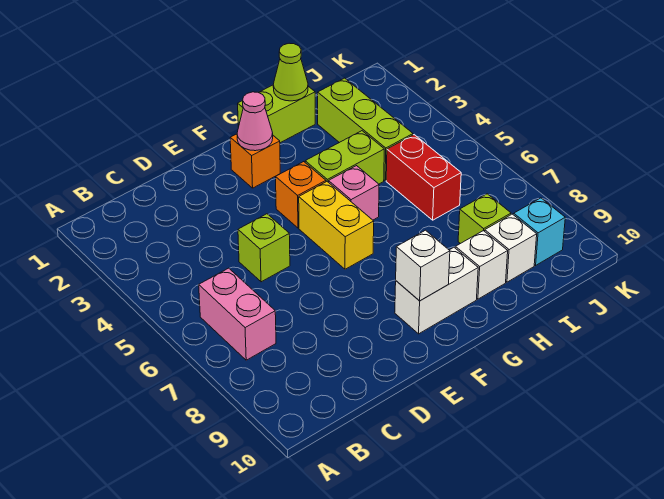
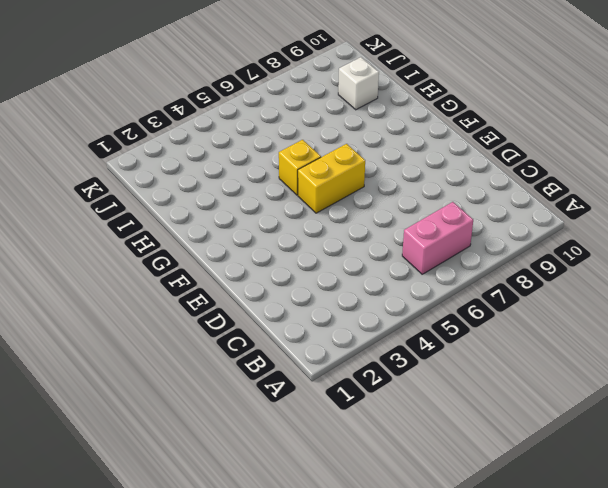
yellow brick G5 level 1 -> pink brick G5 level 1
none -> lime brick D5 level 1
none -> orange brick F2 level 1
none -> orange brick F4 level 1

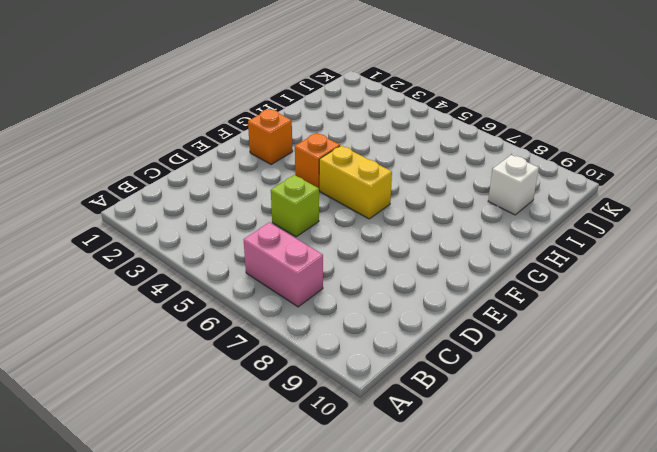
none -> white brick F9:G9 level 1
none -> lime brick G1:H1 level 1
none -> lime brick G4:H4 level 1

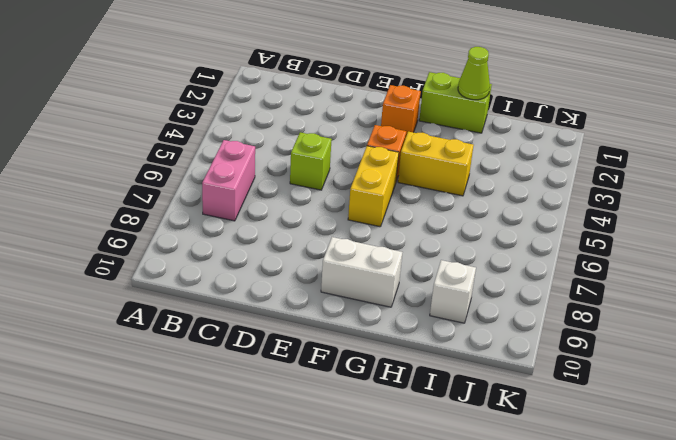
yellow brick G4:H4 level 1 -> lime brick G4:H4 level 1
none -> pink brick G5 level 1
none -> white brick H9 level 1
none -> lime brick I2:I4 level 1

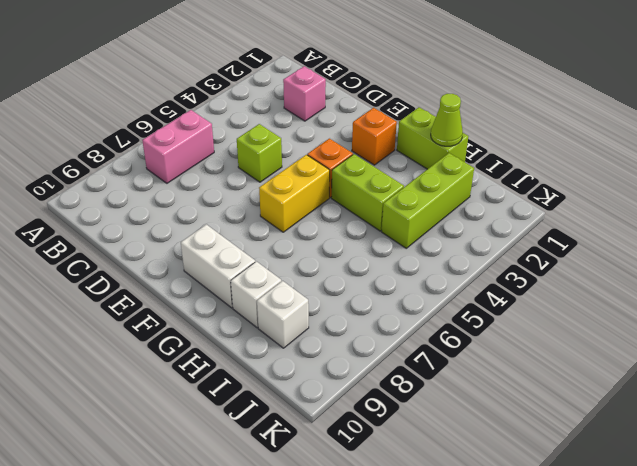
pink brick C2 level 1 -> pink brick G5 level 1
none -> red brick I5:I6 level 1
none -> lime brick I8 level 1
none -> cyan brick J9 level 1

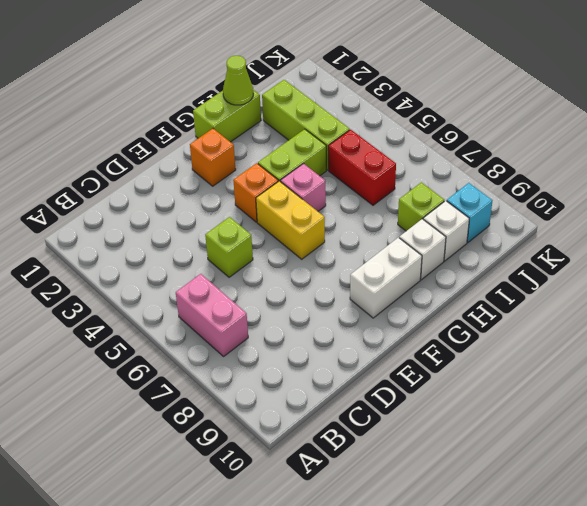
none -> pink cone F2 level 2
none -> white brick F9 level 2

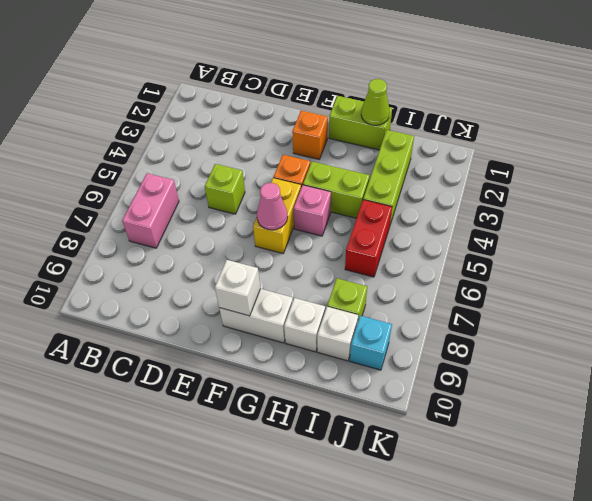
pink cone F6 level 2 -> pink cone F2 level 2

